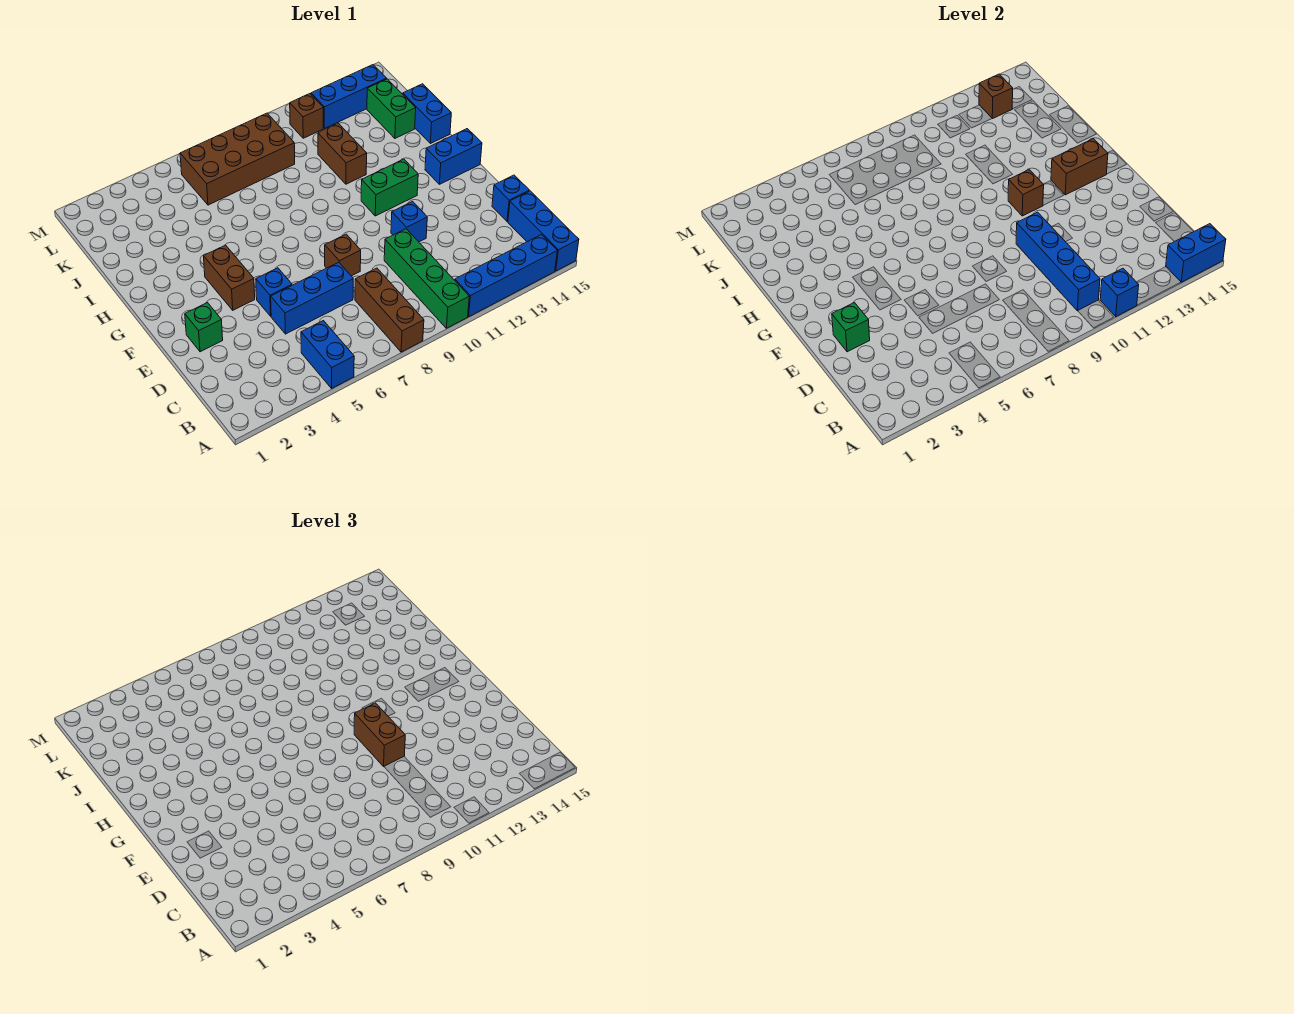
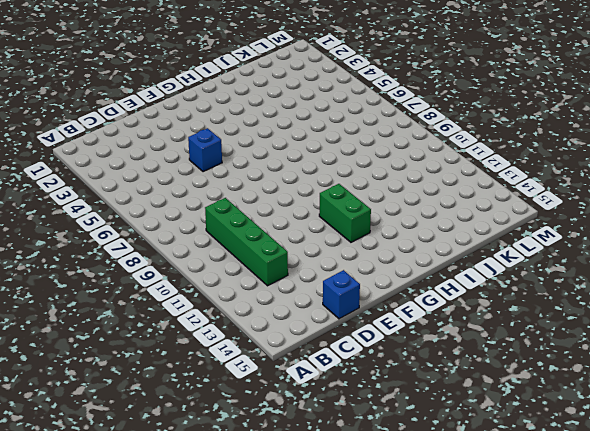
green brick C9:C12 level 1 -> green brick A10:D10 level 1
none -> blue brick A5:B5 level 1
none -> brown brick A8:C8 level 1
none -> blue brick A11:A14 level 1

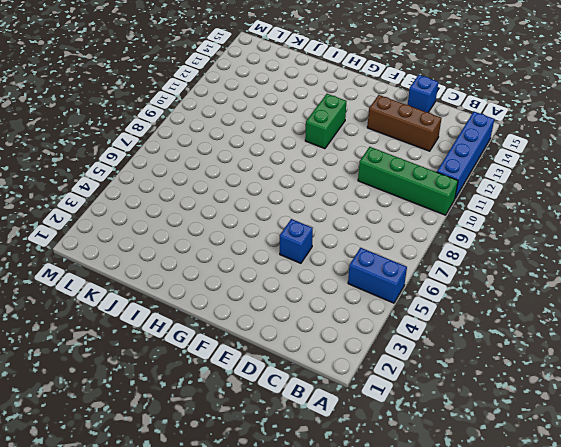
brown brick C13:E13 level 1 -> brown brick A8:C8 level 1
none -> blue brick A15:C15 level 1
none -> blue brick D5:D7 level 1
none -> green brick E2 level 1

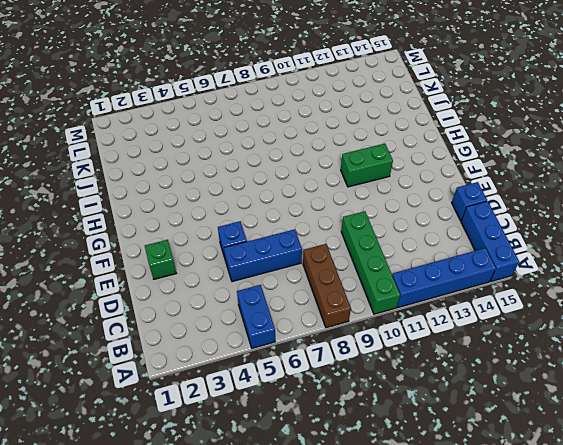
none -> brown brick E8 level 1
none -> blue brick E11 level 1
none -> brown brick F4:G4 level 1

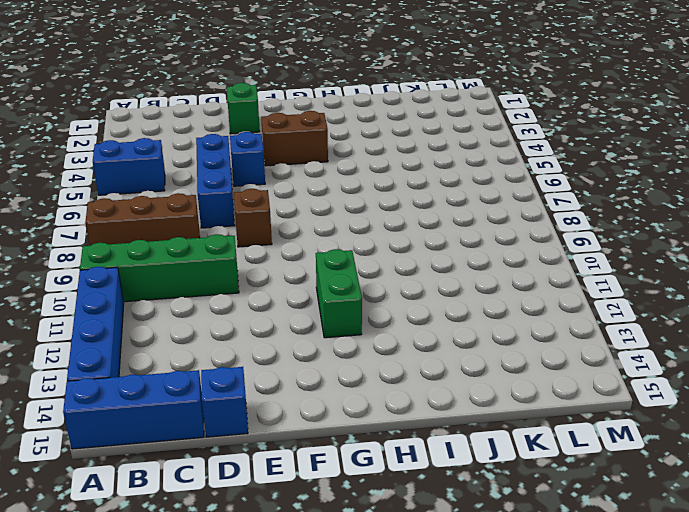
none -> blue brick E11 level 1
none -> blue brick G14:G15 level 1
none -> brown brick I11:J11 level 1

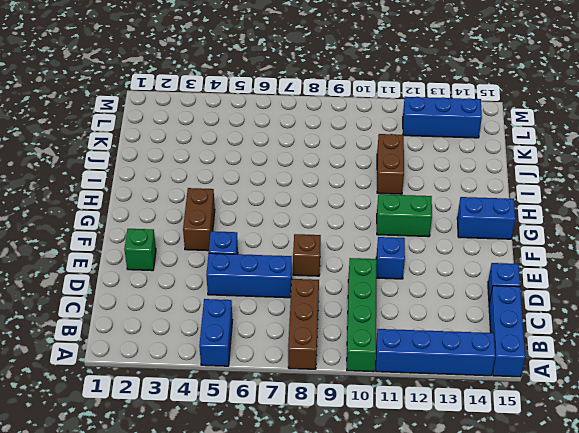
none -> blue brick I15:J15 level 1
none -> green brick J14:K14 level 1
none -> brown brick K6:L9 level 1

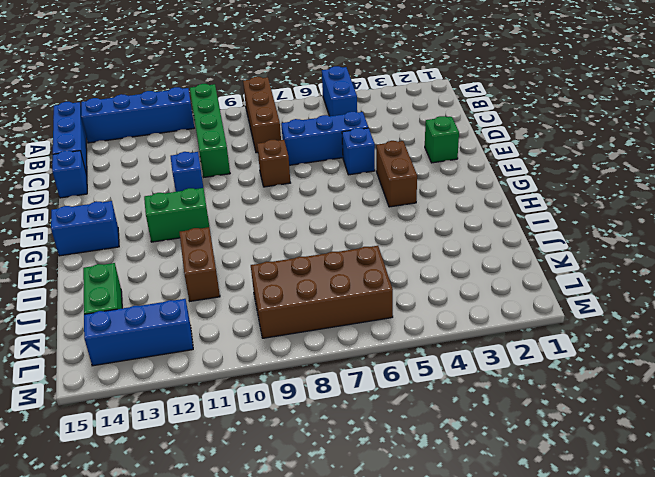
none -> blue brick I15:J15 level 1
none -> brown brick L11 level 1
none -> blue brick A11 level 2

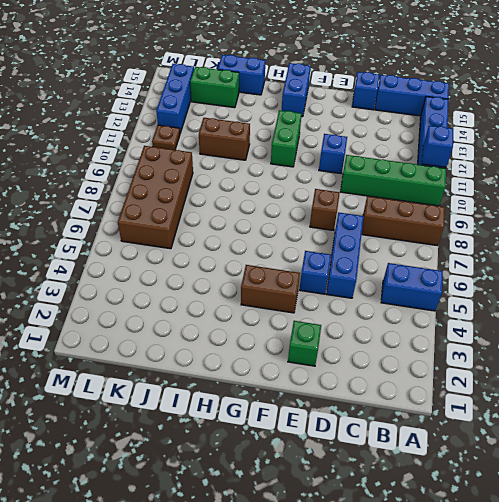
brown plate L11 level 1 -> brown brick L11 level 1
none -> blue brick A14:A15 level 2
none -> blue brick B10:E10 level 2
none -> green brick E2 level 2

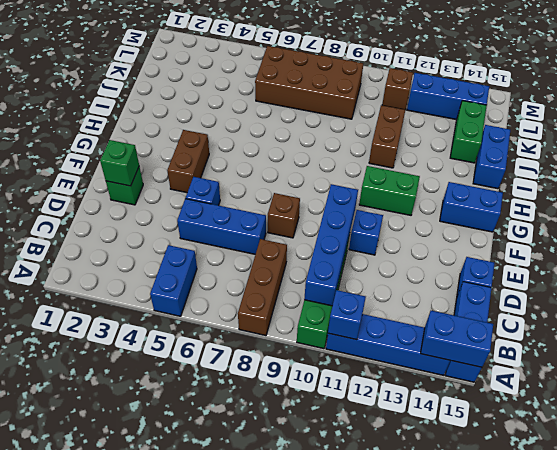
none -> brown brick G11 level 2
none -> brown brick G13:G14 level 2
none -> brown brick L13 level 2

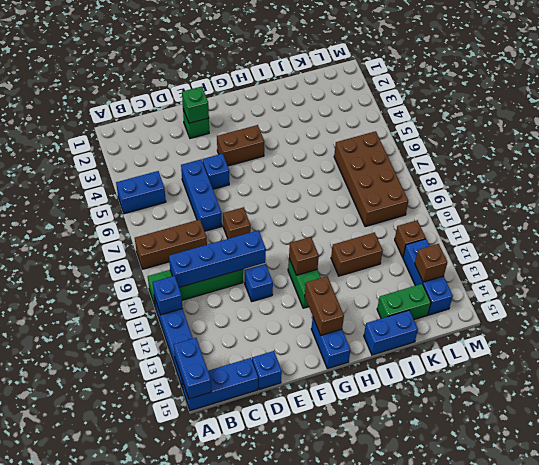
none -> brown brick E10:F10 level 3

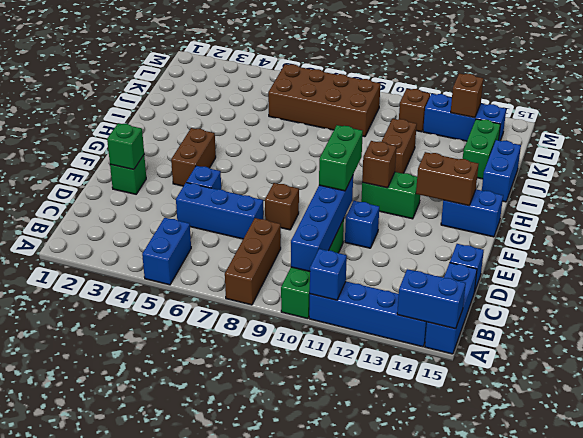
green brick E10:F10 level 3 -> brown brick E10:F10 level 3

